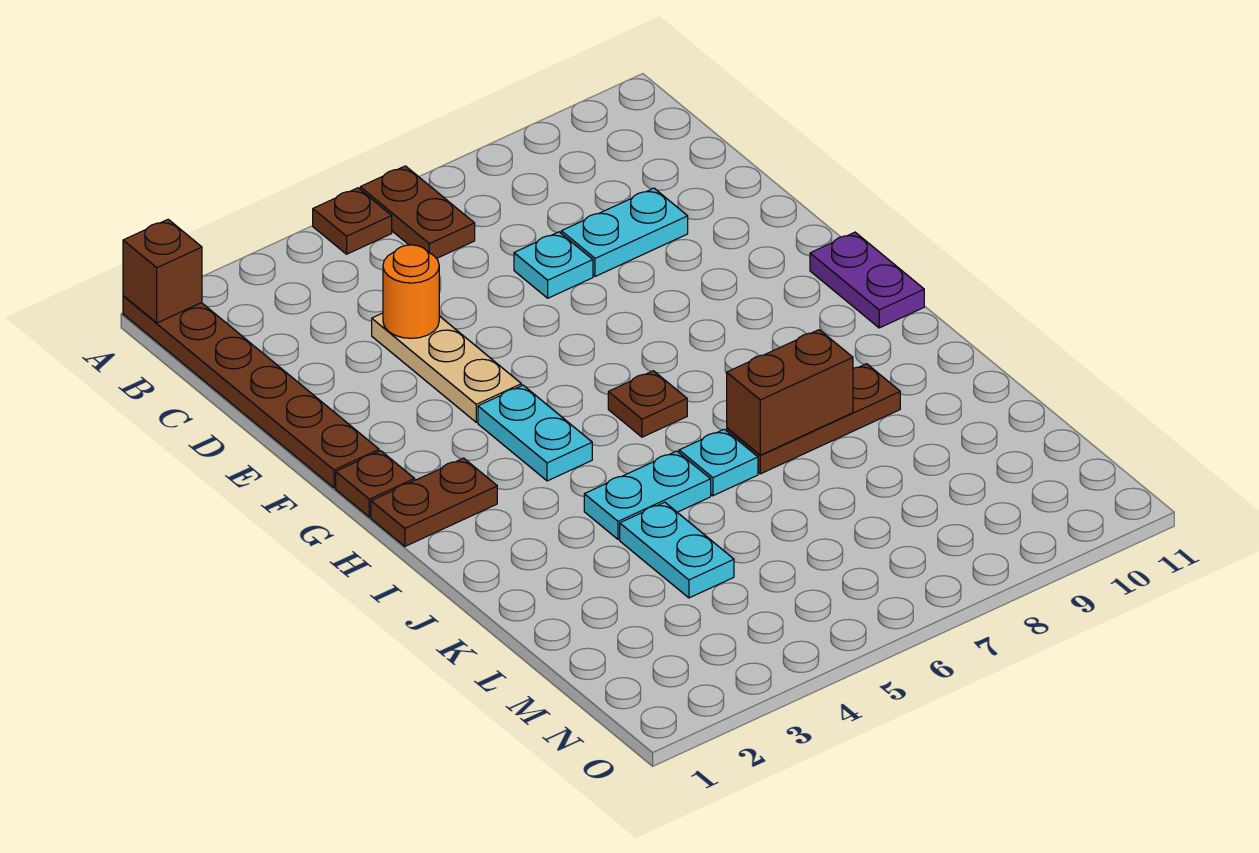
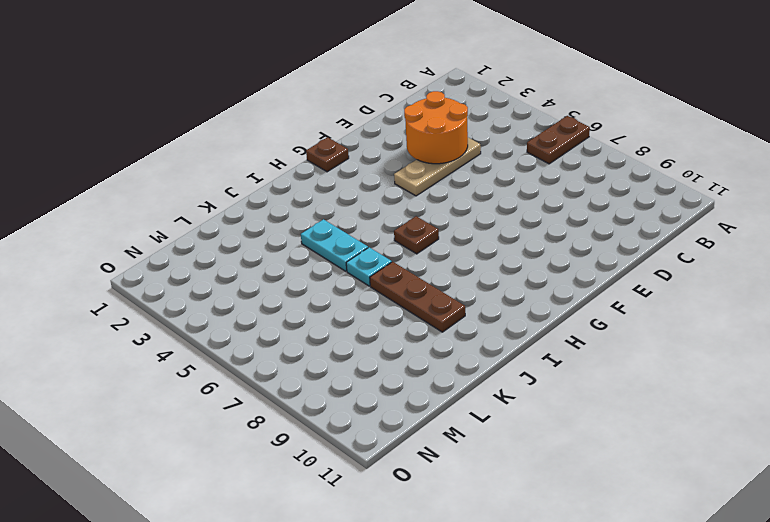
orange round brick D3:E4 level 2 -> orange round brick D4 level 2
none -> brown plate A1:F1 level 1
none -> brown plate A5 level 1
none -> cyan plate D7 level 1

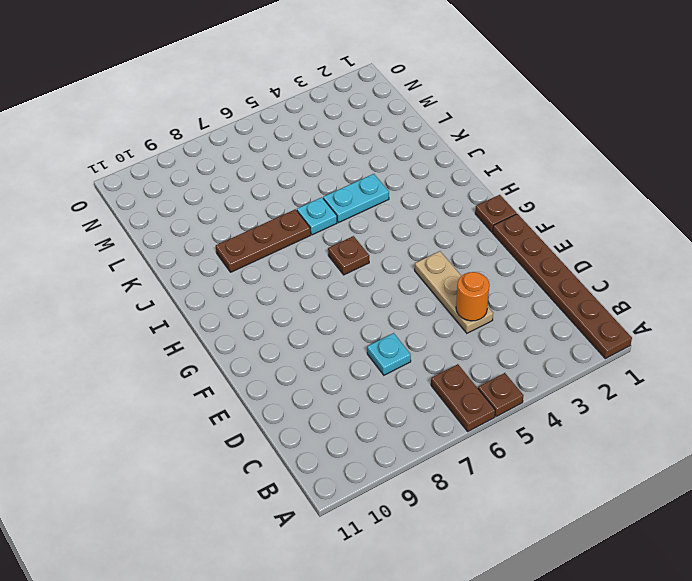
none -> cyan plate D8:D9 level 1
none -> cyan plate G4:H4 level 1
none -> purple plate G11:H11 level 1

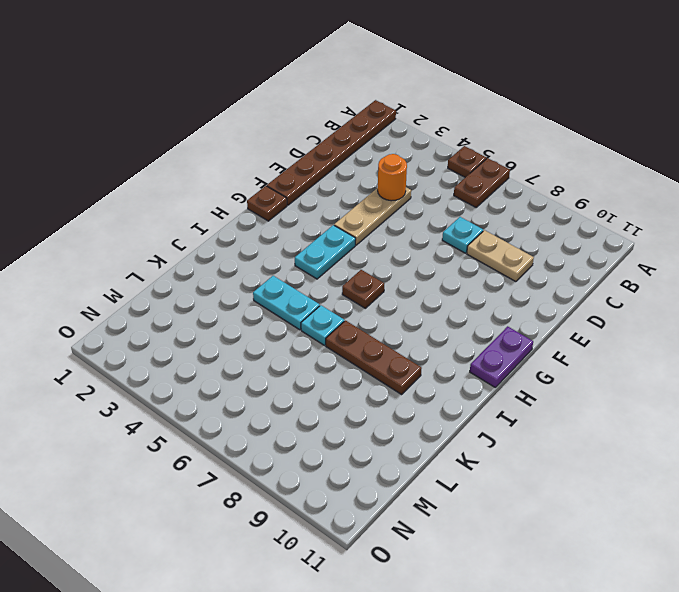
tan plate D8:D9 level 1 -> cyan plate D8:D9 level 1
none -> brown plate H1:H2 level 1
none -> cyan plate K4:L4 level 1
none -> brown brick A1 level 2

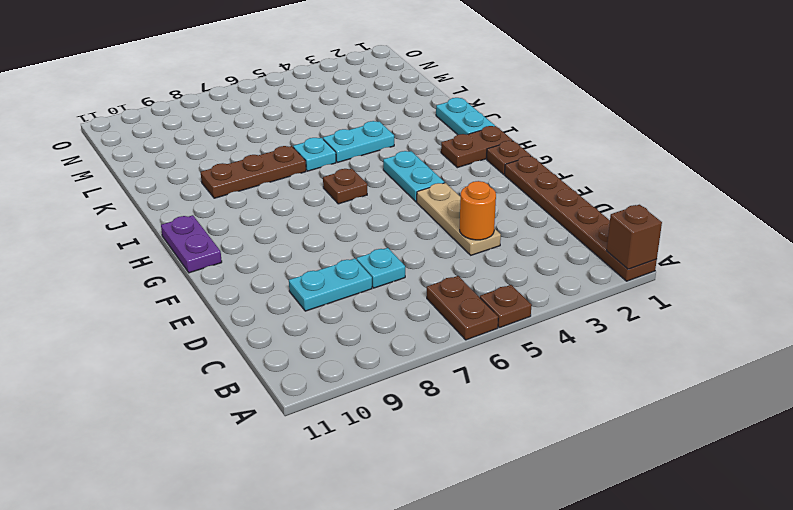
cyan plate I1:J1 level 1 -> cyan plate K4:L4 level 1
none -> brown brick J7:J8 level 2

